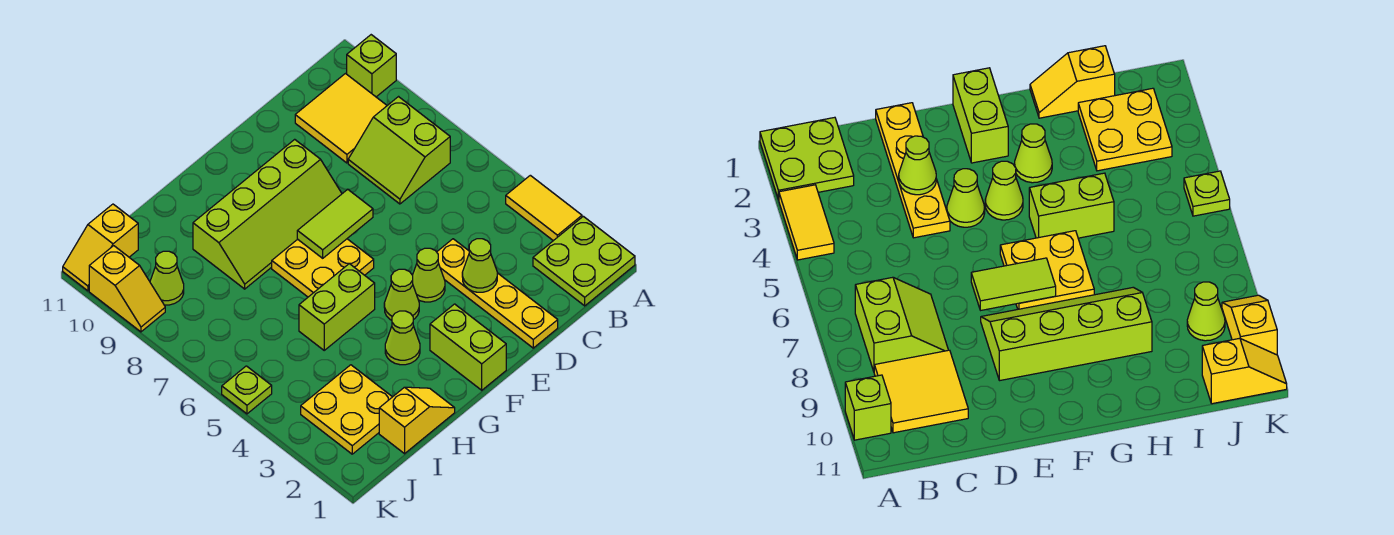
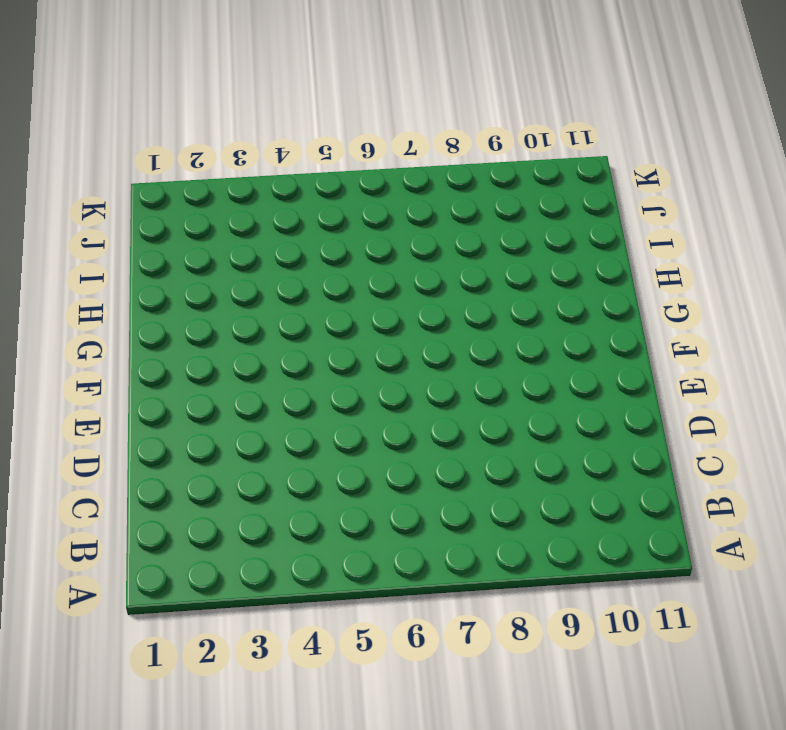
none -> lime plate A1:B2 level 1
none -> yellow tile A3:A4 level 1
none -> lime brick A10 level 1

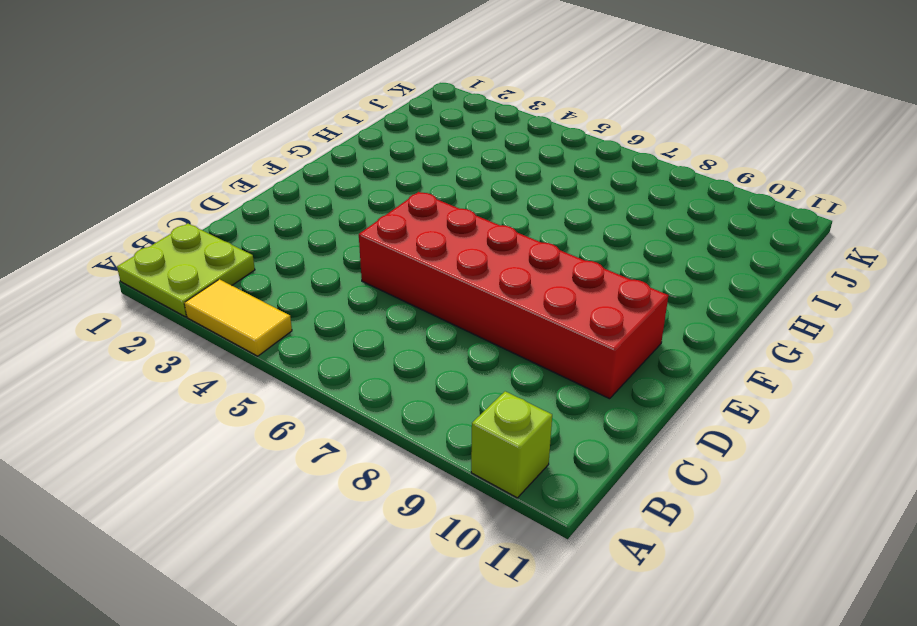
red brick D5:E10 level 1 -> lime slope E8:H9 level 1 top 9
none -> lime slope B7:C8 level 1 top B
none -> yellow tile B9:C10 level 1
none -> yellow plate D1:D4 level 1

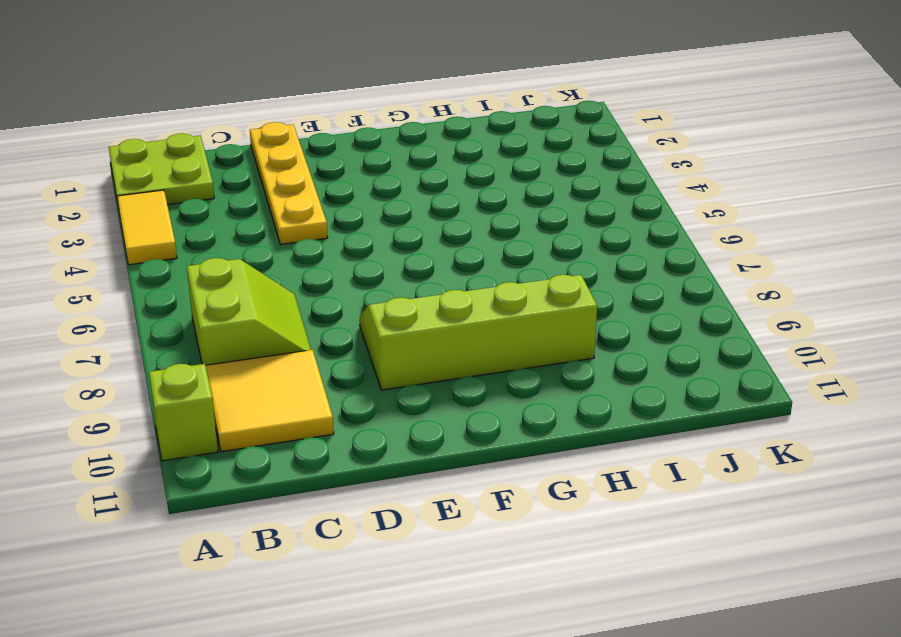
none -> lime cone E4 level 1
none -> lime brick F1:F2 level 1
none -> lime cone F4 level 1

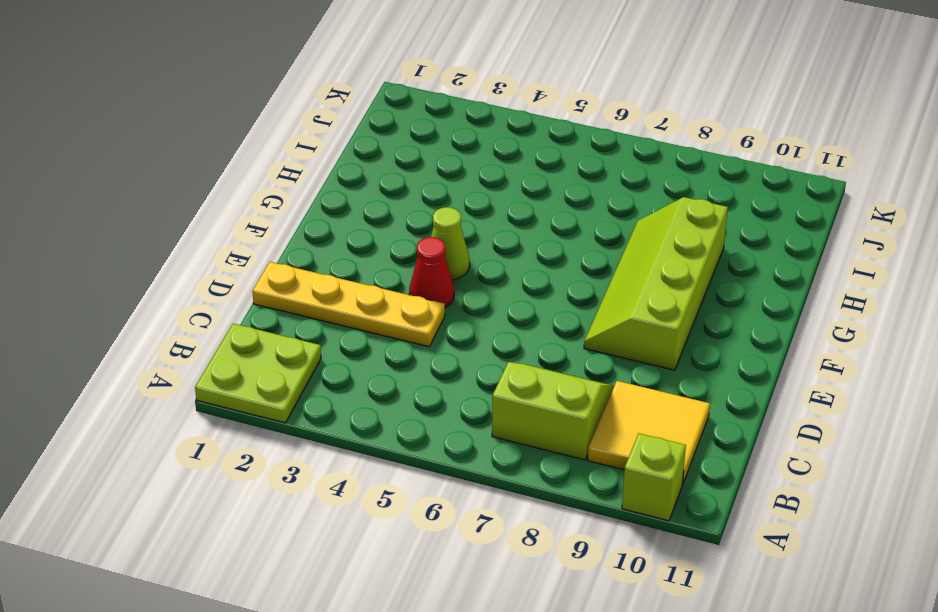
red cone E4 level 1 -> lime cone E4 level 1
none -> yellow tile A3:A4 level 1
none -> lime brick F1:F2 level 1
none -> yellow plate F6:G7 level 1

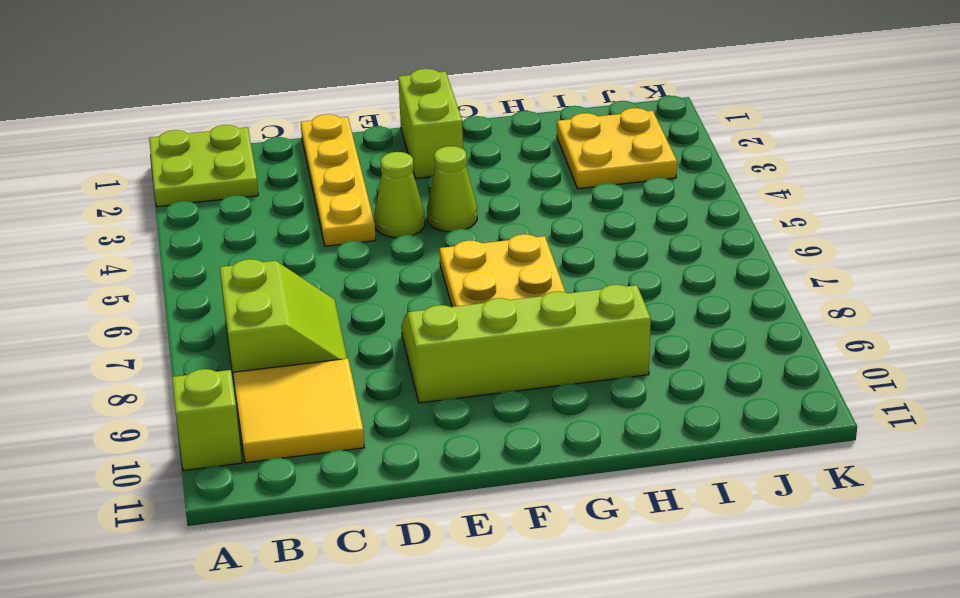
none -> yellow tile A3:A4 level 1
none -> lime cone G3 level 1
none -> lime brick G5:H5 level 1

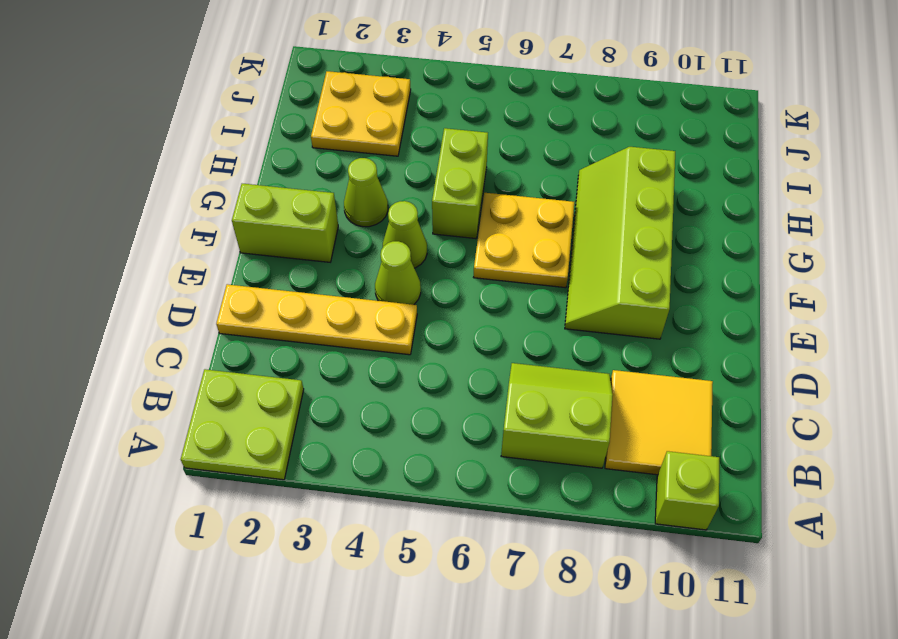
none -> yellow tile A3:A4 level 1
none -> yellow slope H1:I1 level 1 top I
none -> lime cone J9 level 1

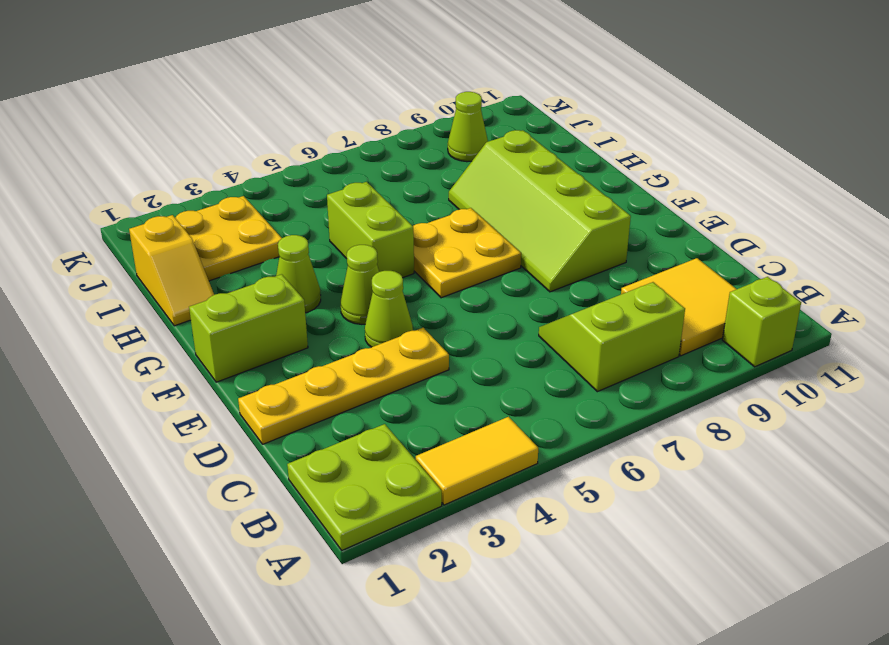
none -> yellow slope J11:K11 level 1 top J
none -> lime plate K5 level 1
none -> yellow slope K9:K10 level 1 top 10

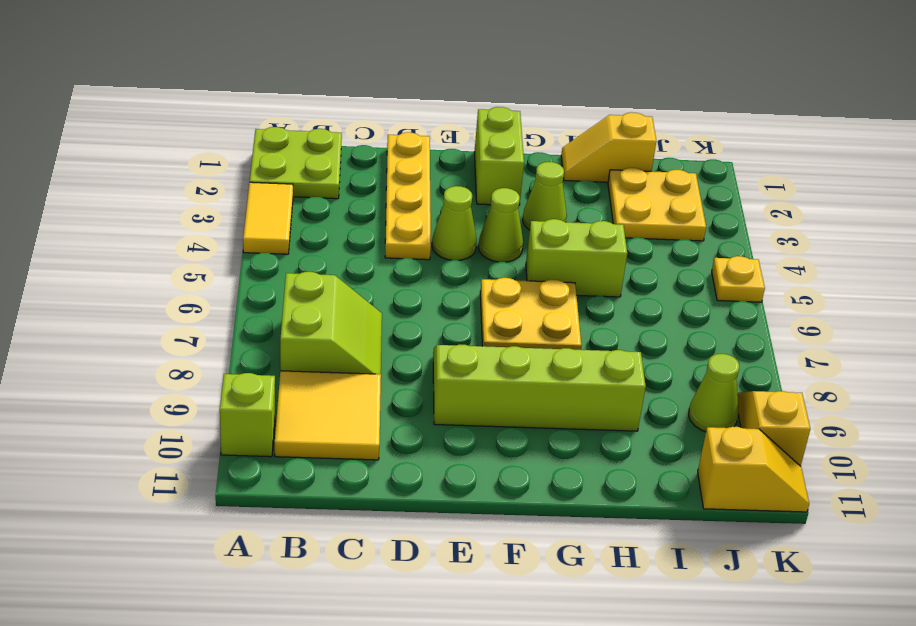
yellow plate K5 level 1 -> lime plate K5 level 1
none -> lime cone D3 level 2
none -> lime tile E7:F7 level 2

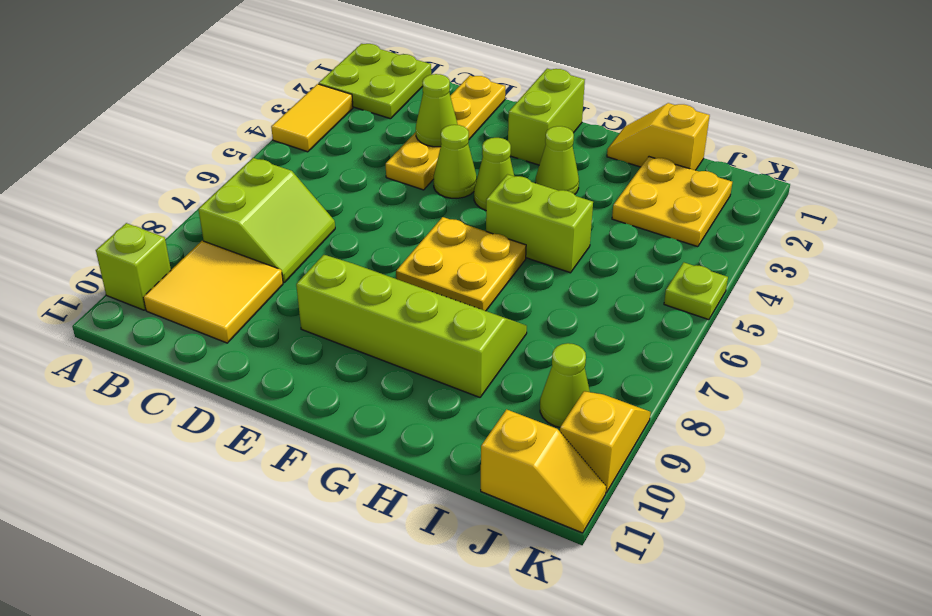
none -> lime tile E7:F7 level 2

